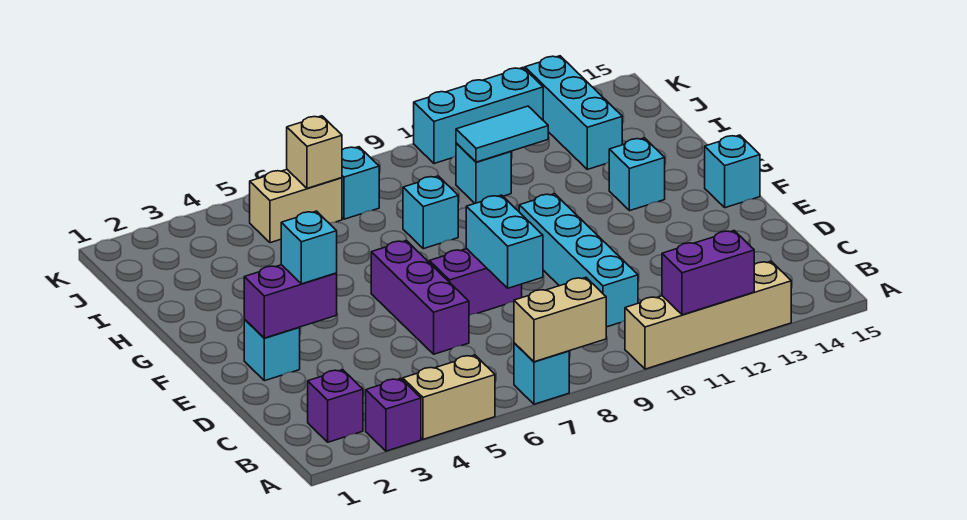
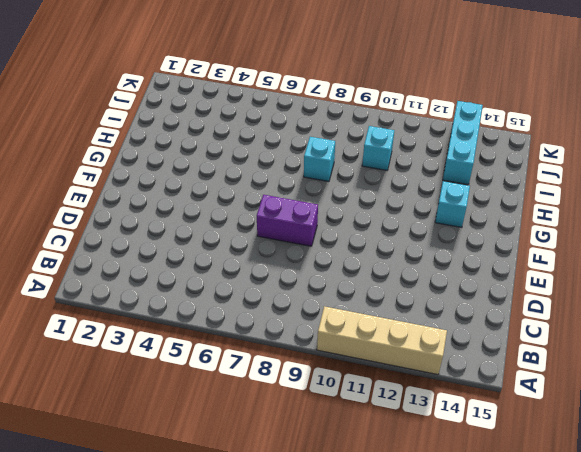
none -> purple brick A3 level 1
none -> tan brick A4:A5 level 1
none -> cyan brick A7 level 1

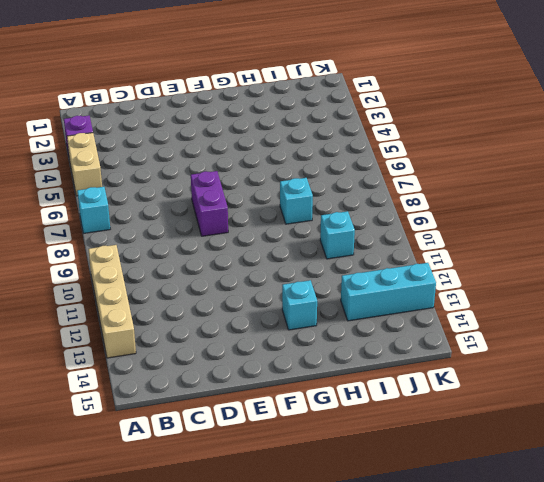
none -> purple brick B2 level 1
none -> cyan brick C10:F10 level 1
none -> purple brick D6:F6 level 1

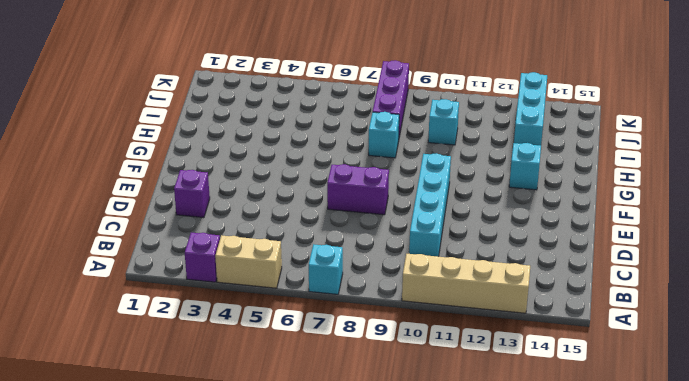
purple brick D2 level 1 -> purple brick B2 level 1
purple brick I8:K8 level 1 -> purple brick D6:F6 level 1
none -> cyan brick E2 level 1
none -> cyan brick F15 level 1
none -> tan brick J5:J6 level 1

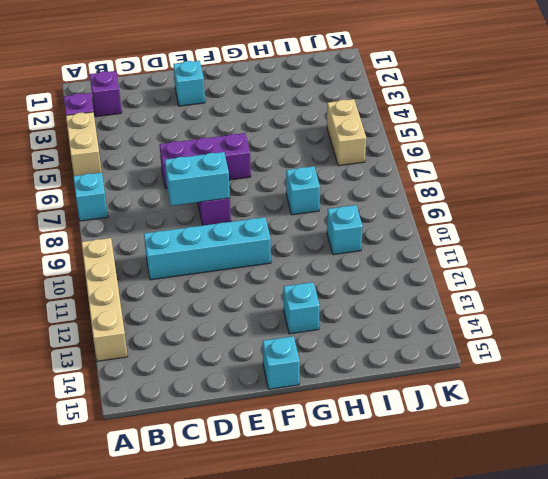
none -> cyan brick I13:K13 level 1
none -> cyan brick J7 level 1
none -> cyan brick K10:K12 level 1

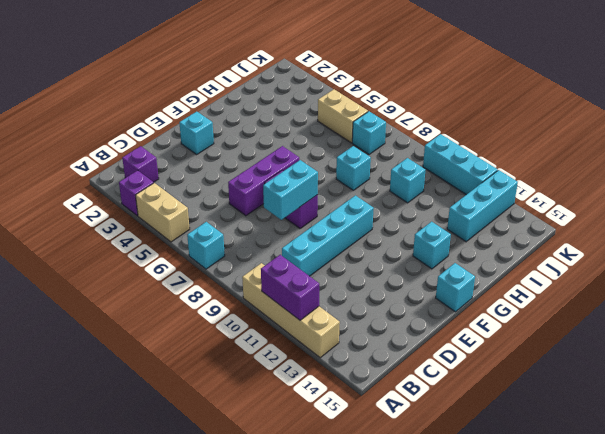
none -> tan brick A7:A8 level 2
none -> purple brick E2:E3 level 2
none -> cyan tile I10:I11 level 2

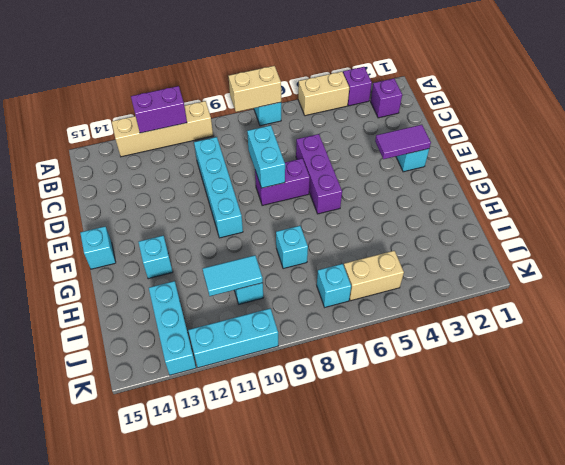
purple tile E2:E3 level 2 -> purple brick E2:E3 level 2
none -> tan brick J6 level 2
none -> cyan brick E3 level 3

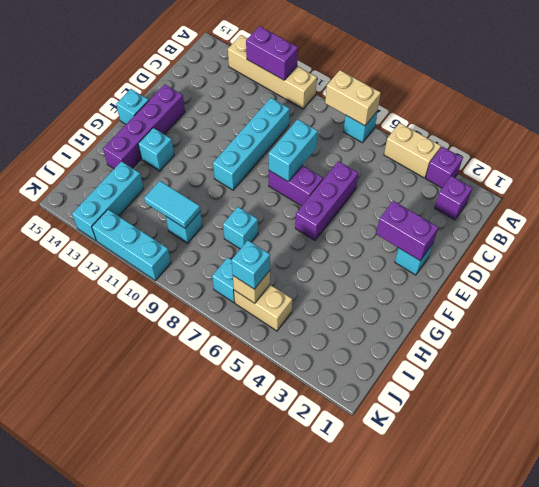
purple brick E14:H14 level 1 -> none
cyan brick J6 level 3 -> cyan brick E3 level 3

